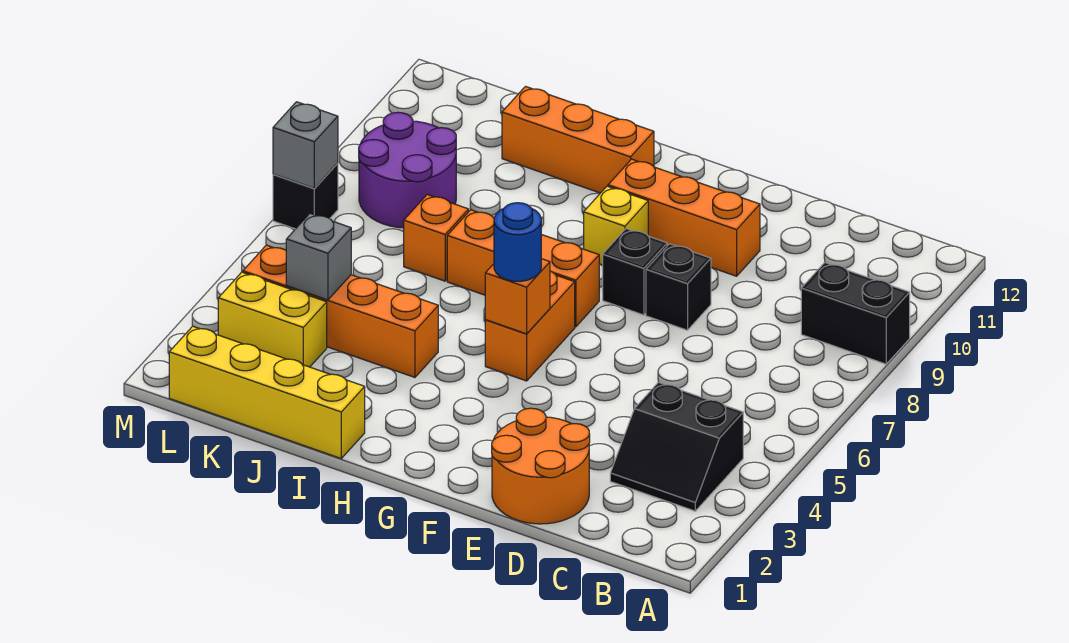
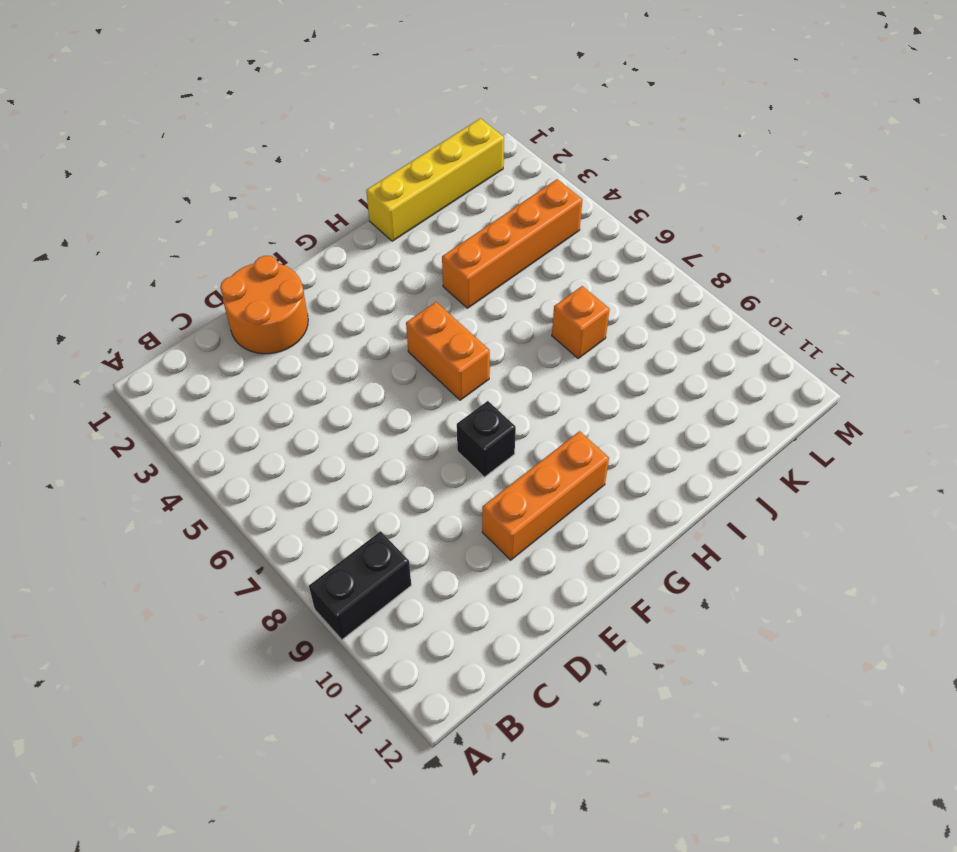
none -> black slope B3:C4 level 1 top 4
none -> black brick E8 level 1
none -> orange brick G7:I7 level 1

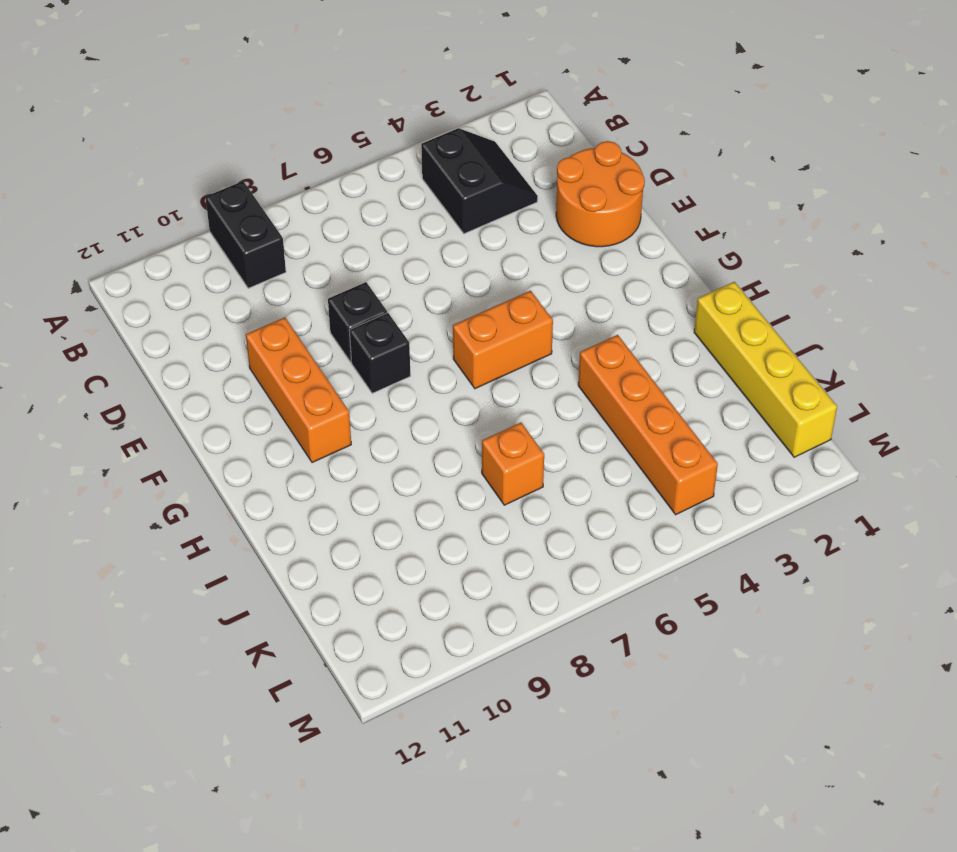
none -> orange brick G7:I7 level 1
none -> yellow brick G9 level 1
none -> orange brick H11:J11 level 1

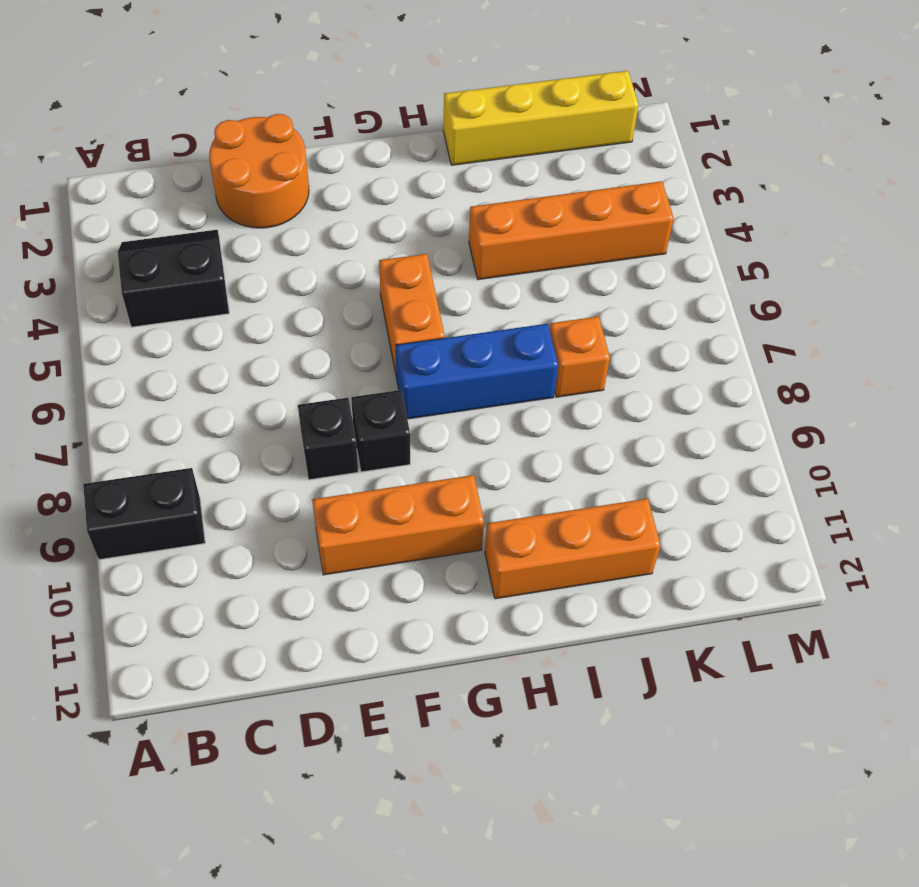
blue brick G7:I7 level 1 -> orange brick G7:I7 level 1
none -> yellow brick G9 level 1
none -> yellow brick K3:L3 level 1
none -> purple round brick K8:L9 level 1

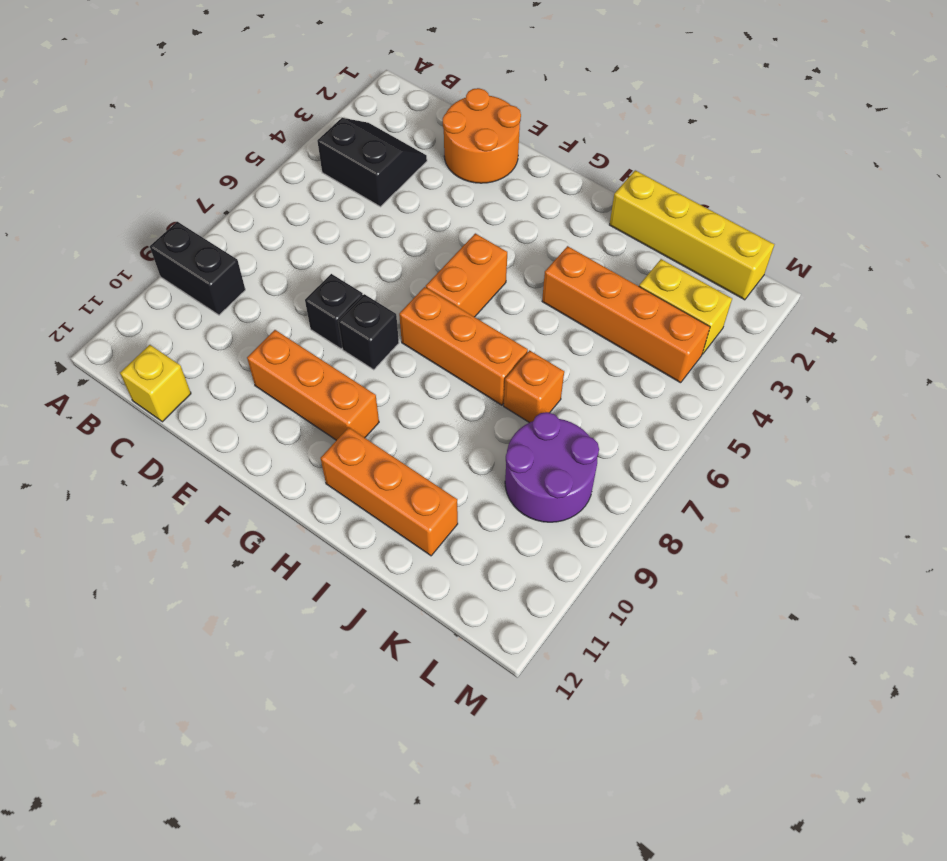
yellow brick C12 level 1 -> yellow brick G9 level 1
none -> black brick M7 level 1
none -> orange brick G5 level 2
none -> grey brick K4 level 2

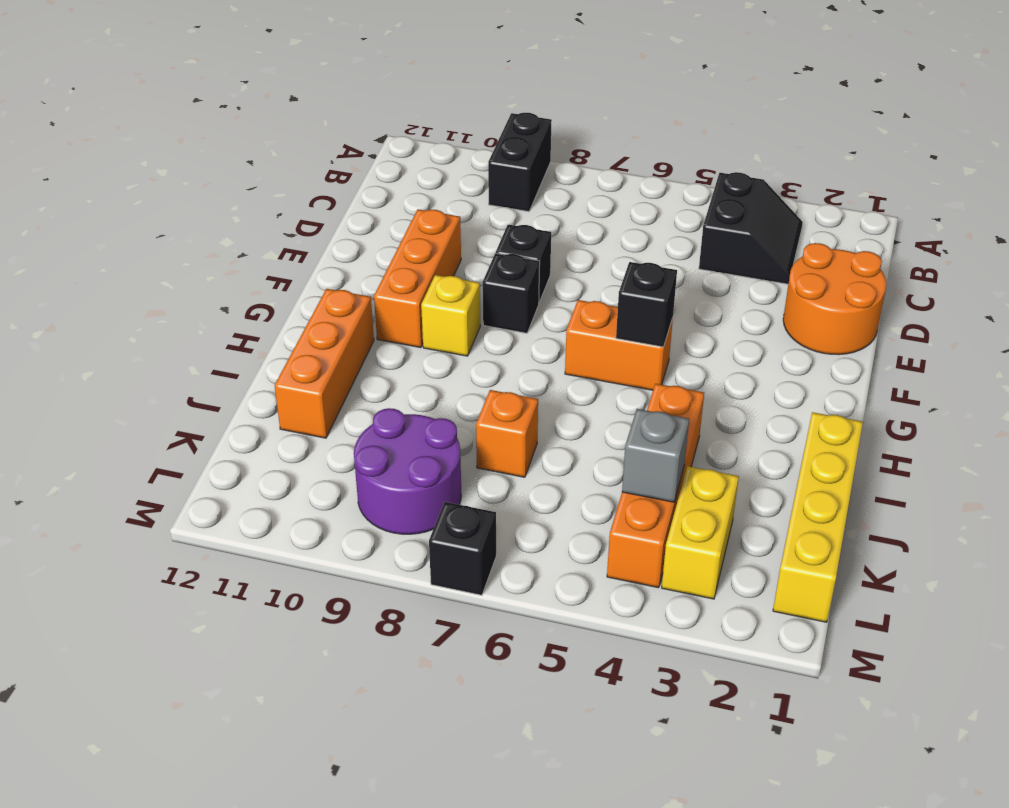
black brick G5 level 2 -> orange brick G5 level 2
none -> orange brick G7:I7 level 1
none -> grey brick M7 level 2
none -> blue round brick G5 level 3

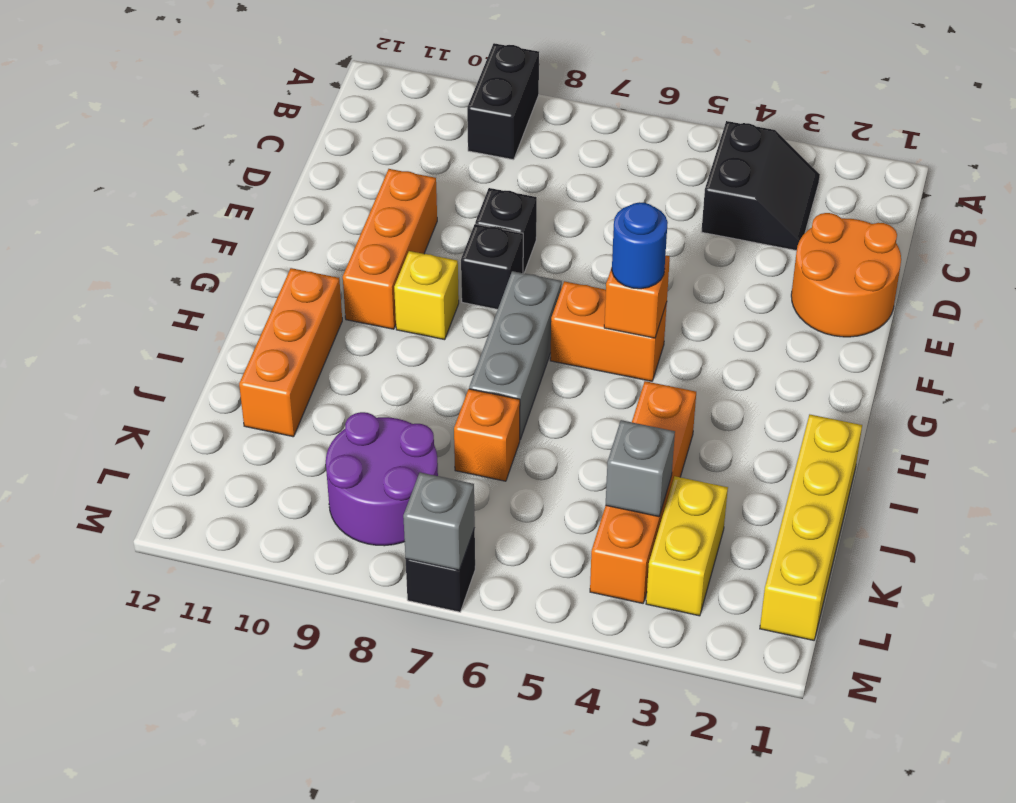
grey brick G7:I7 level 1 -> orange brick G7:I7 level 1

